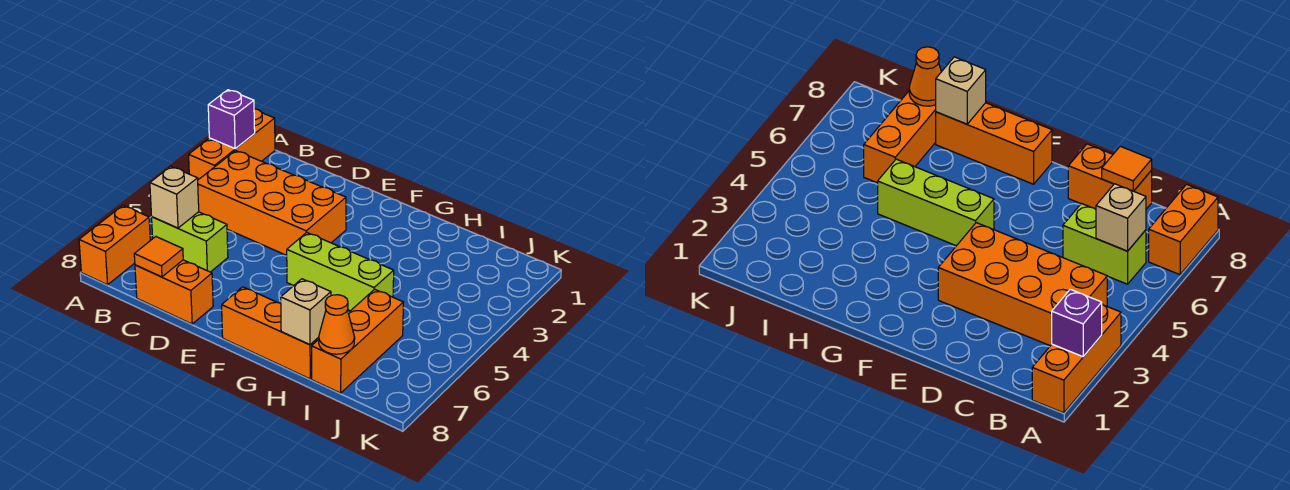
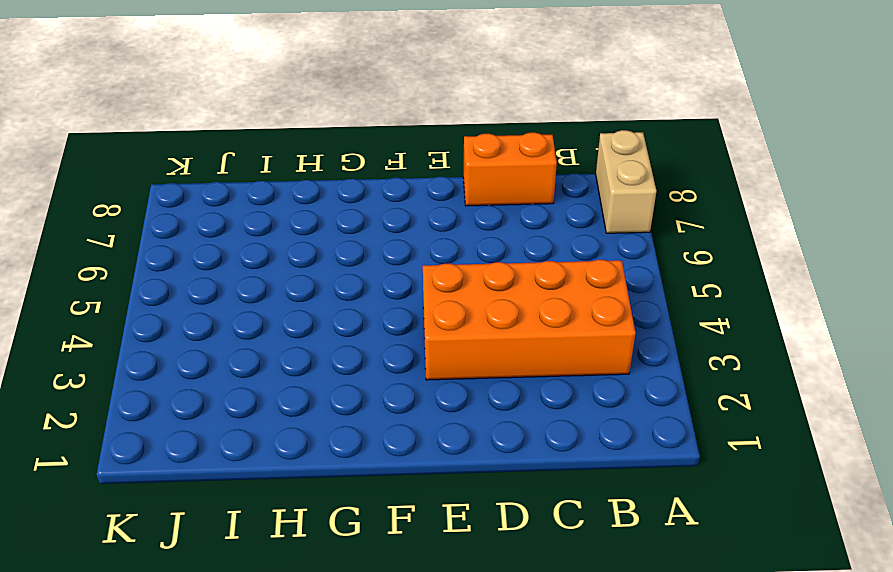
tan brick A7:A8 level 1 -> orange brick A7:A8 level 1
none -> orange brick A1:A3 level 1
none -> lime brick B6:C6 level 1
none -> lime brick F5:H5 level 1

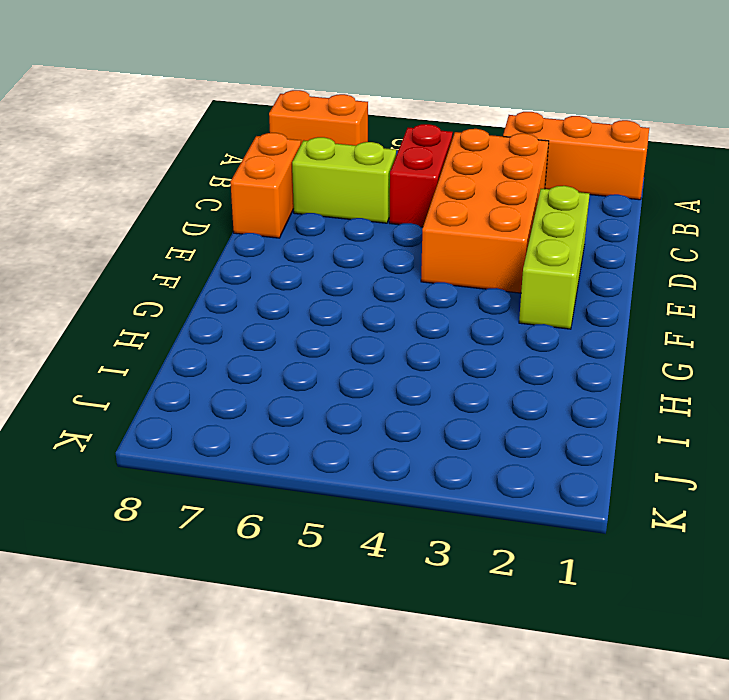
red brick B5:C5 level 1 -> none
lime brick C6:C7 level 1 -> lime brick B6:C6 level 1
lime brick D2:F2 level 1 -> lime brick F5:H5 level 1
none -> orange brick F8:H8 level 1
none -> orange brick I6:I8 level 1
none -> purple brick A2 level 2

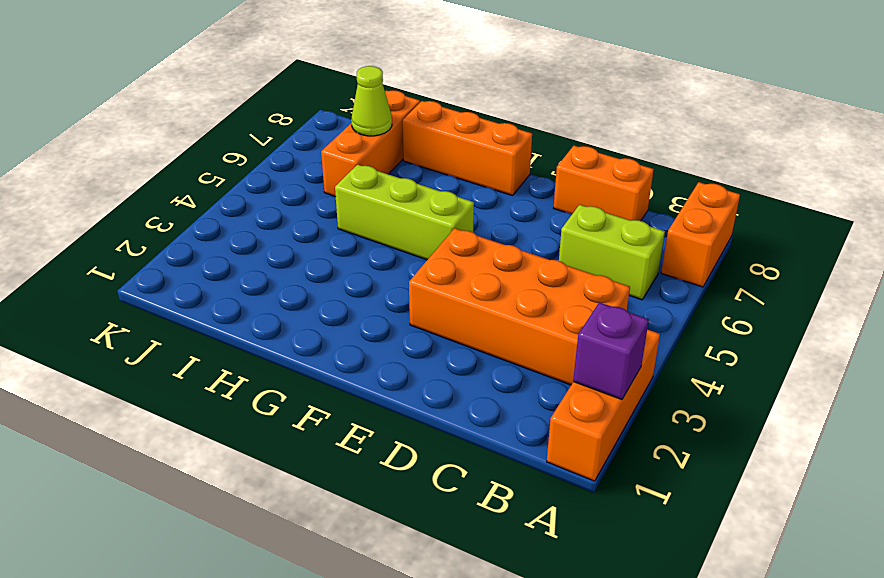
lime cone I7 level 2 -> none
none -> tan brick B6 level 2
none -> orange tile C8 level 2
none -> tan brick H8 level 2

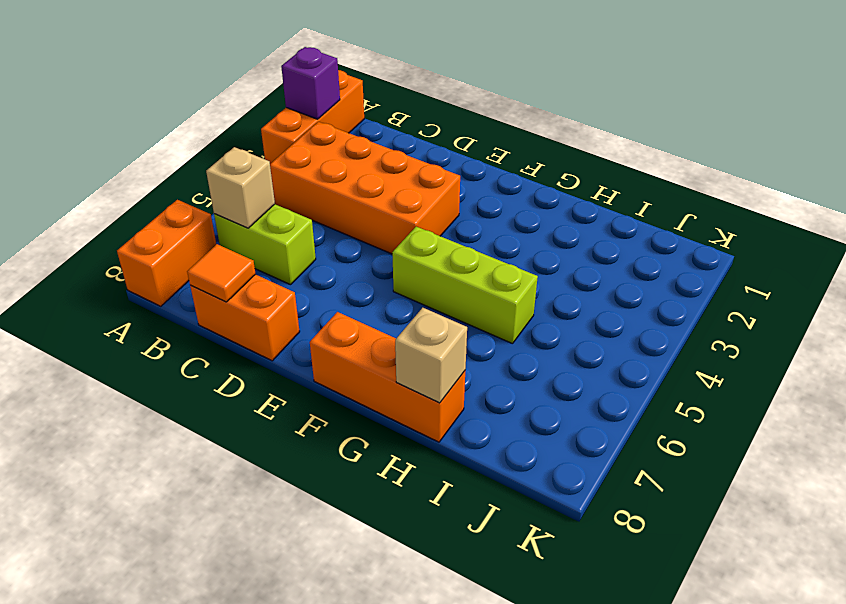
none -> orange brick I6:I8 level 1
none -> orange cone I8 level 2

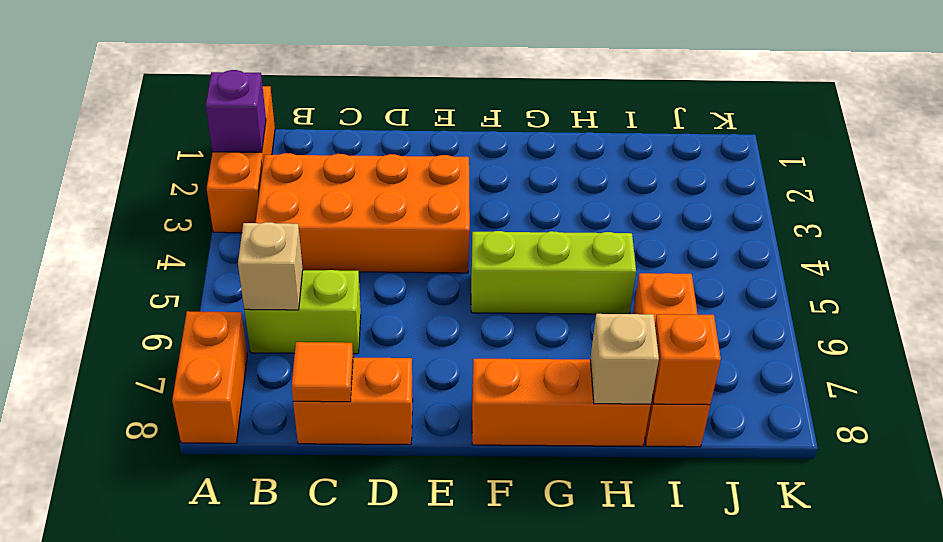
orange brick I8 level 2 -> orange cone I8 level 2

